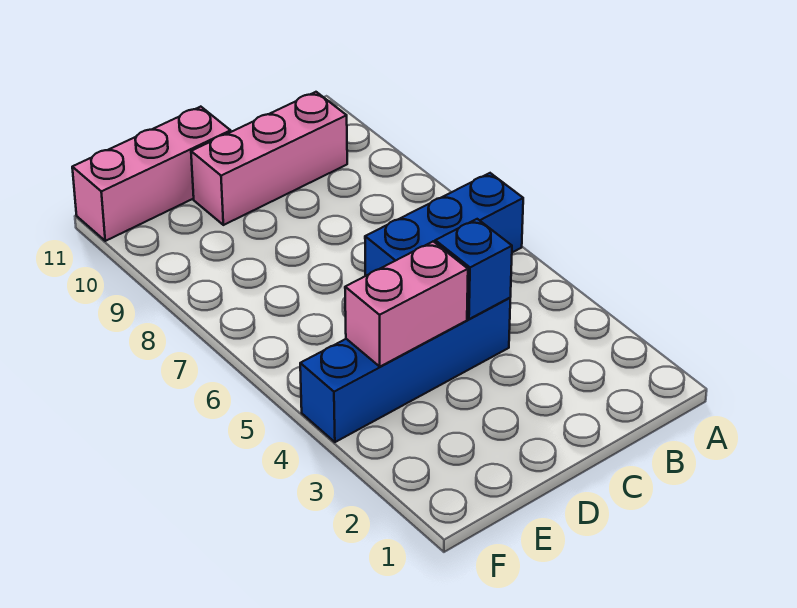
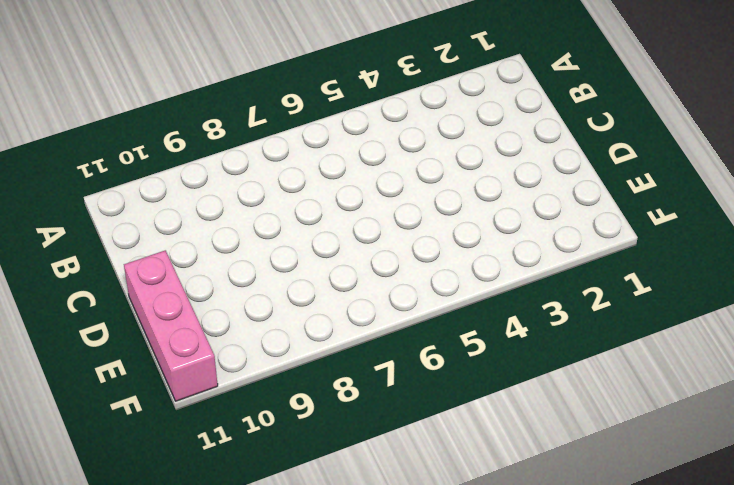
none -> blue brick A6:C6 level 1
none -> pink brick B10:D10 level 1

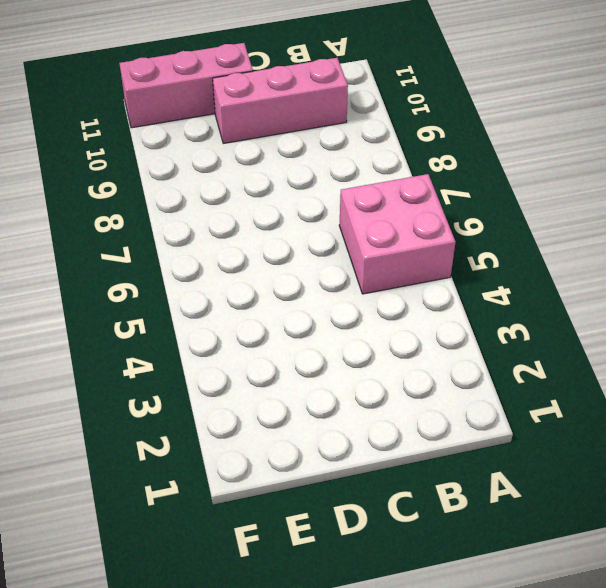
pink brick A5:B6 level 1 -> blue brick A6:C6 level 1
none -> blue brick C4:F4 level 1
none -> blue brick C4 level 2

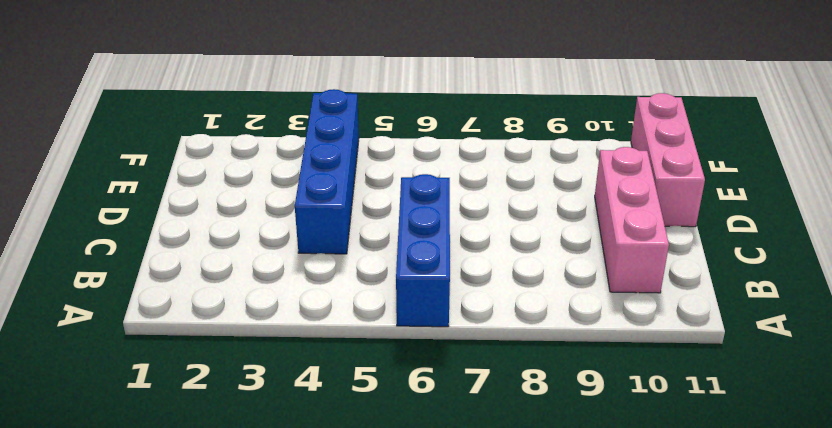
none -> blue brick C4 level 2
none -> pink brick D4:E4 level 2

